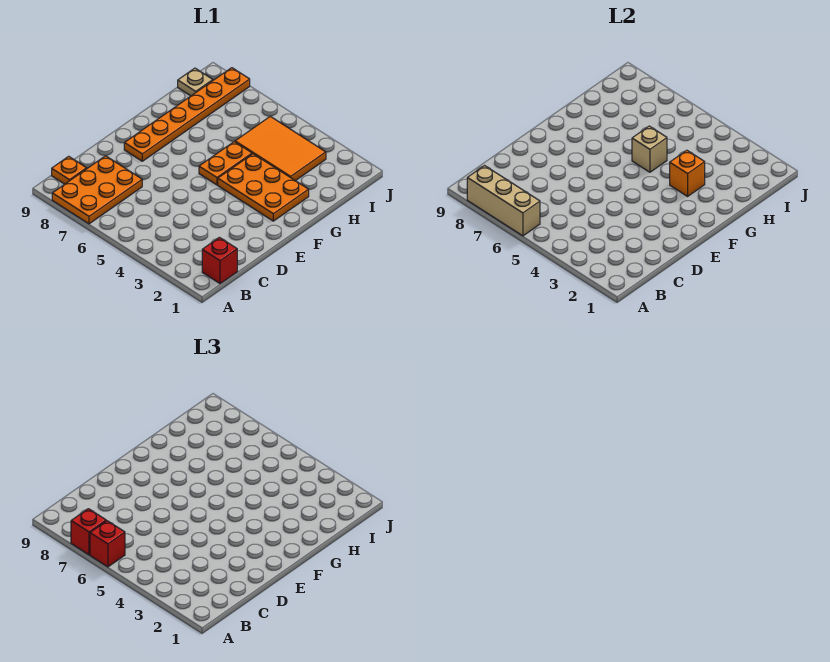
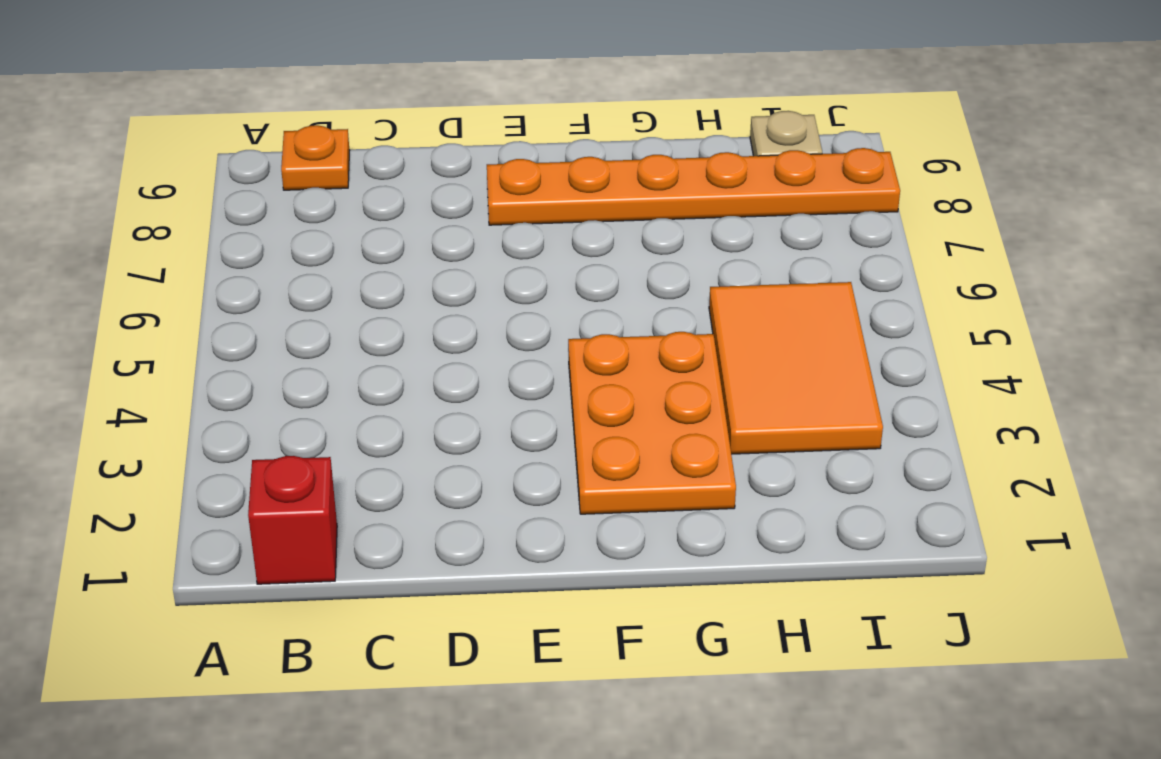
none -> orange plate A7:C8 level 1
none -> orange plate F5:G5 level 1
none -> tan brick A6:A8 level 2

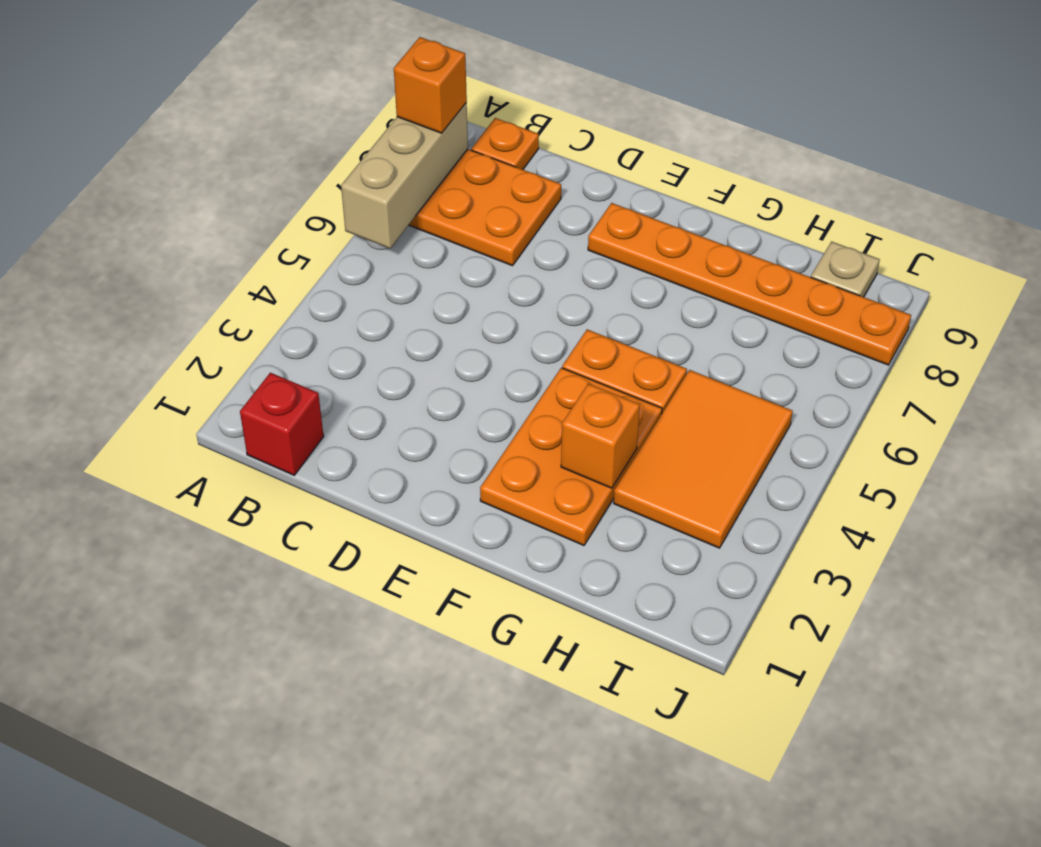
orange brick A8 level 3 -> none
none -> tan brick G5 level 2
none -> red brick A6 level 3
none -> red brick A7 level 3

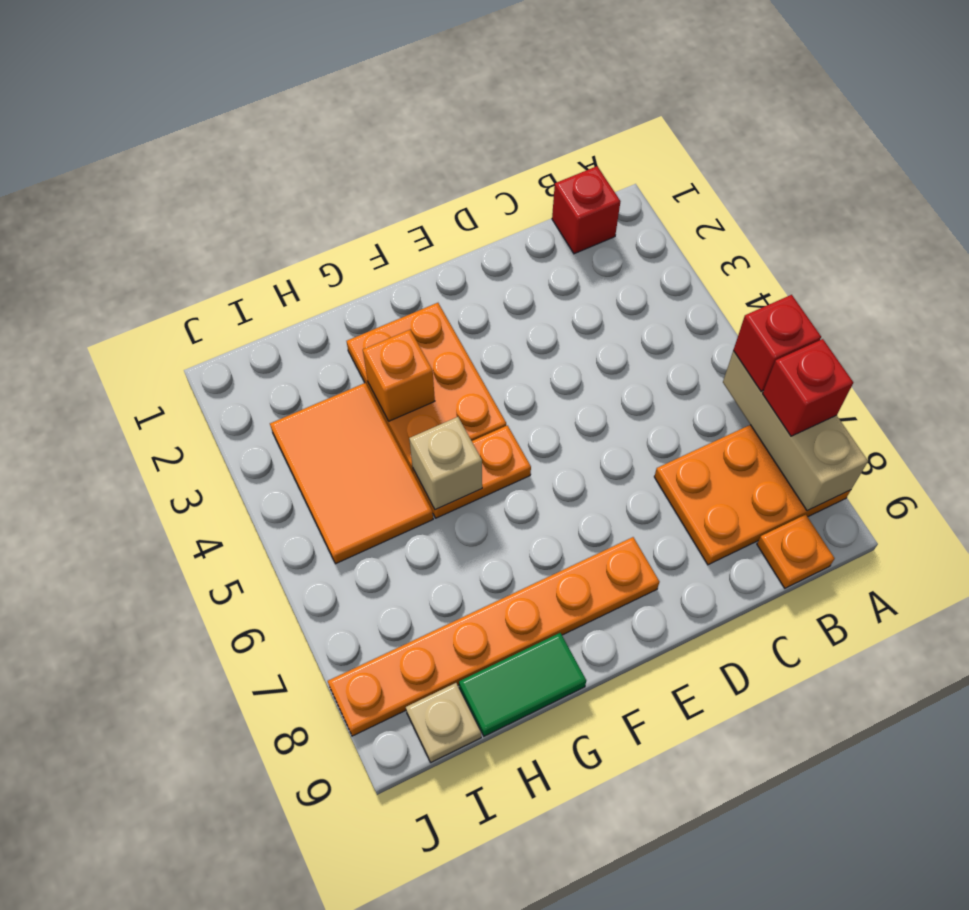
green tile G9:H9 level 1 -> none

